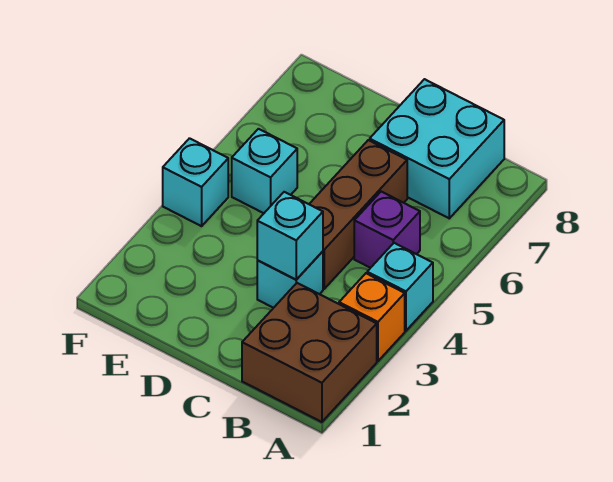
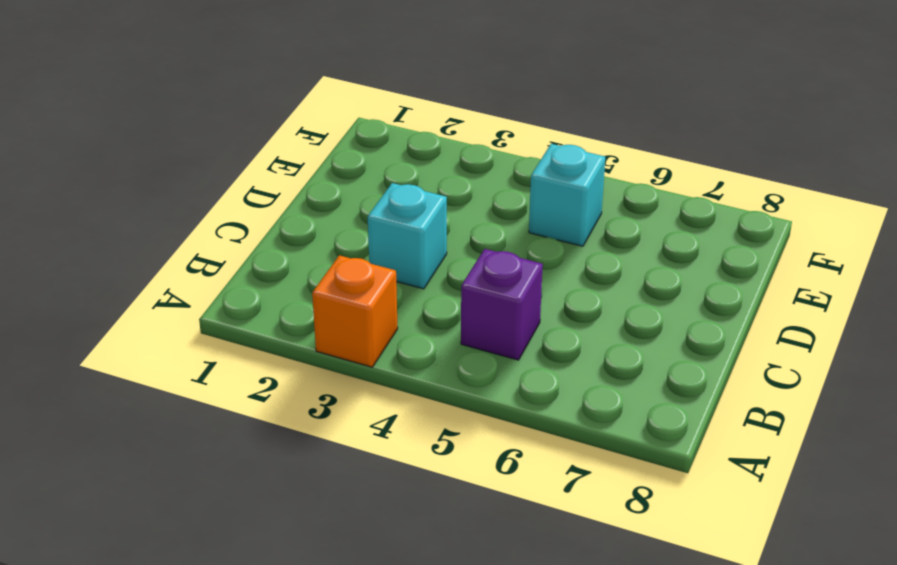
none -> brown brick A1:B2 level 1
none -> cyan brick A4 level 1

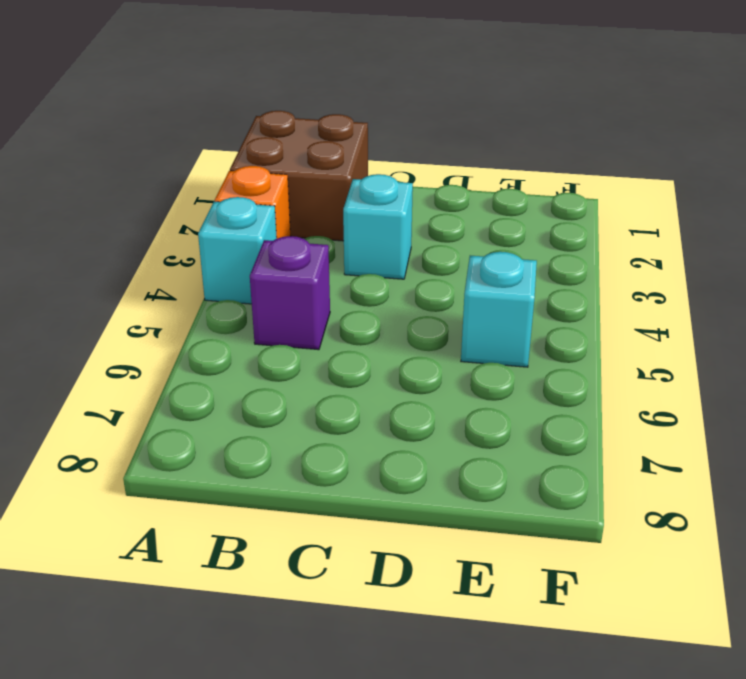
none -> cyan brick B7:C8 level 1
none -> brown brick C4:C6 level 1

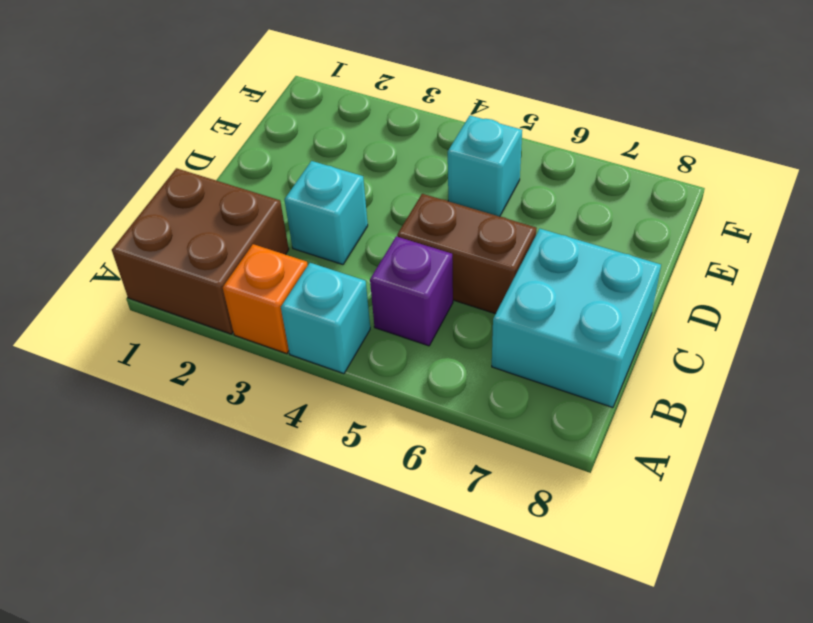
brown brick C5:C6 level 1 -> brown brick C4:C6 level 1
none -> cyan brick F4 level 1
none -> cyan brick C3 level 2

